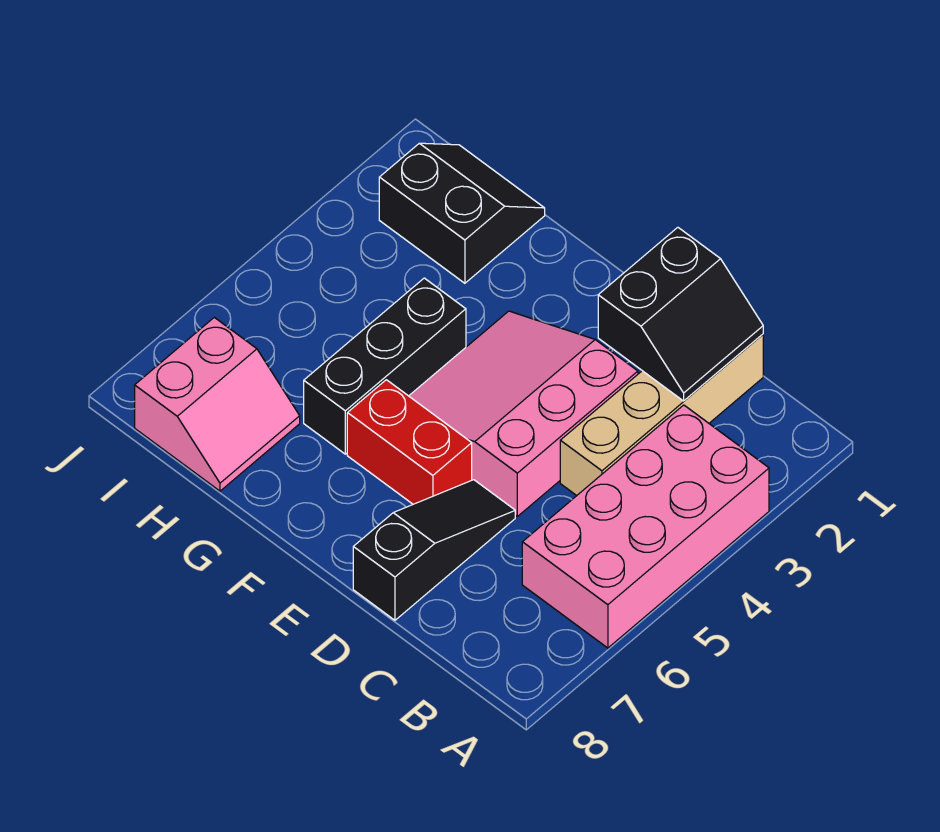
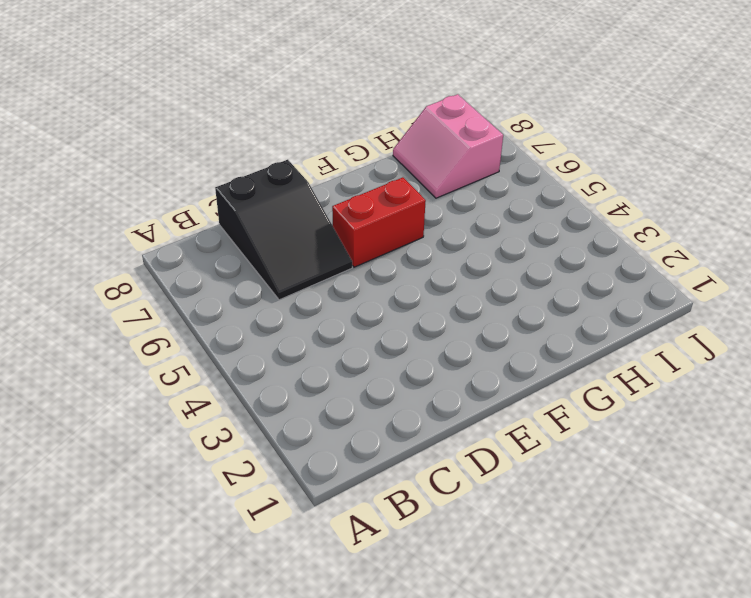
black slope C6:D8 level 1 top 8 -> black slope D6:D8 level 1 top 8
none -> pink brick A3:B6 level 1
none -> tan brick C1:C4 level 1

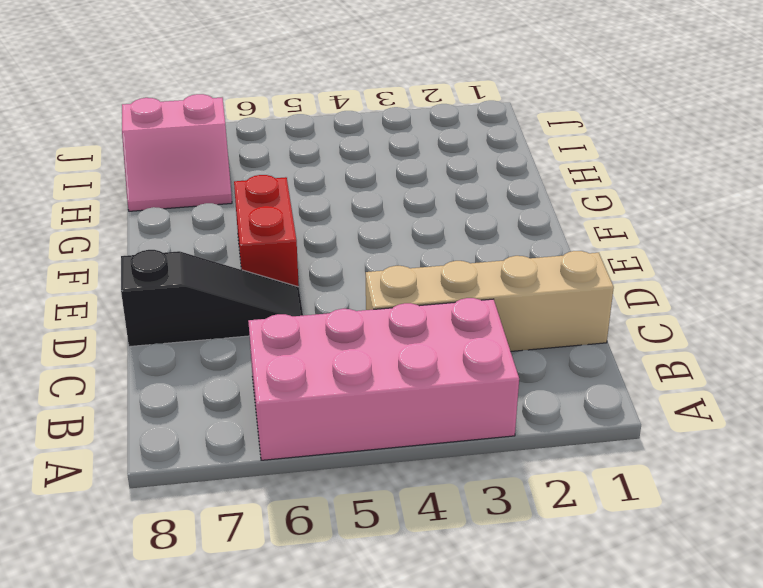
none -> pink slope D3:F5 level 1 top D
none -> black brick G4:G6 level 1

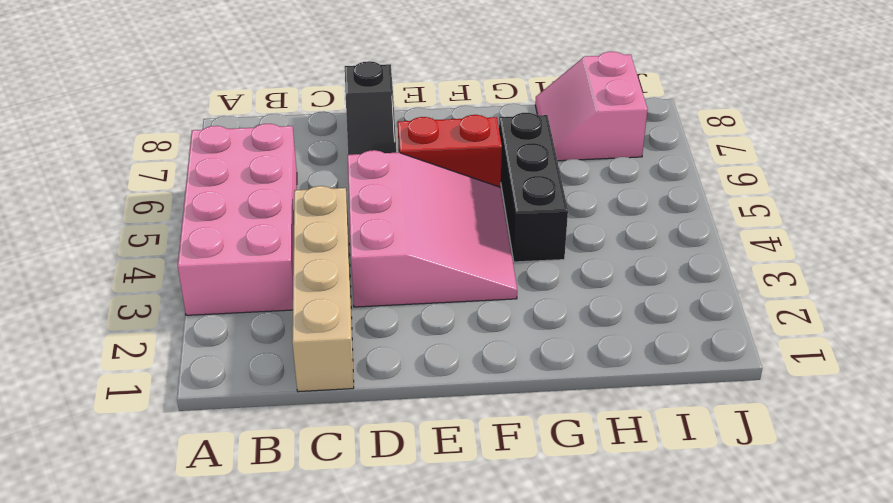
none -> black slope H1:I2 level 1 top 2
none -> black slope C1:D2 level 2 top D

